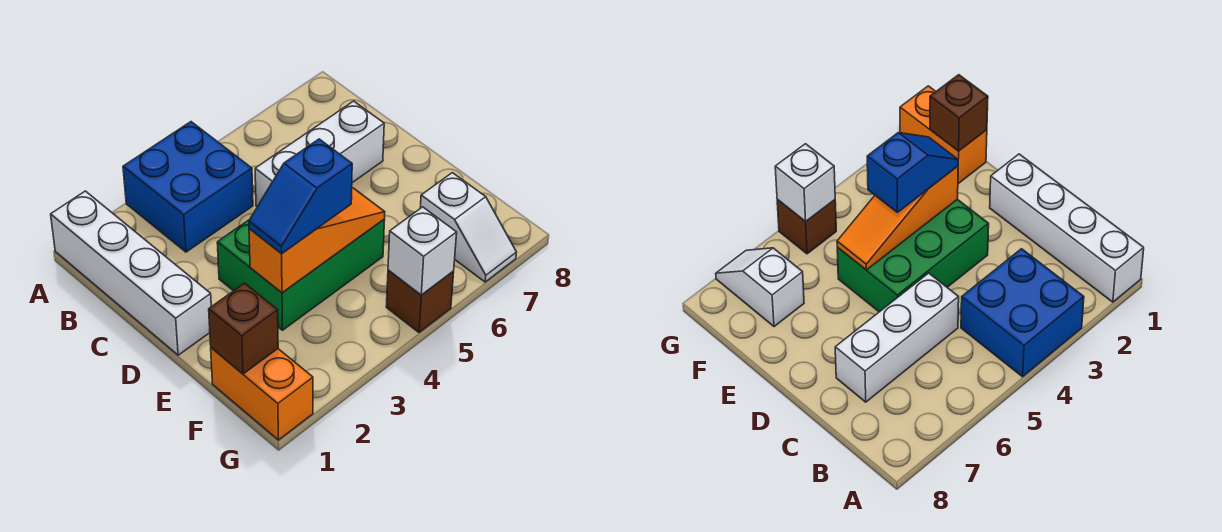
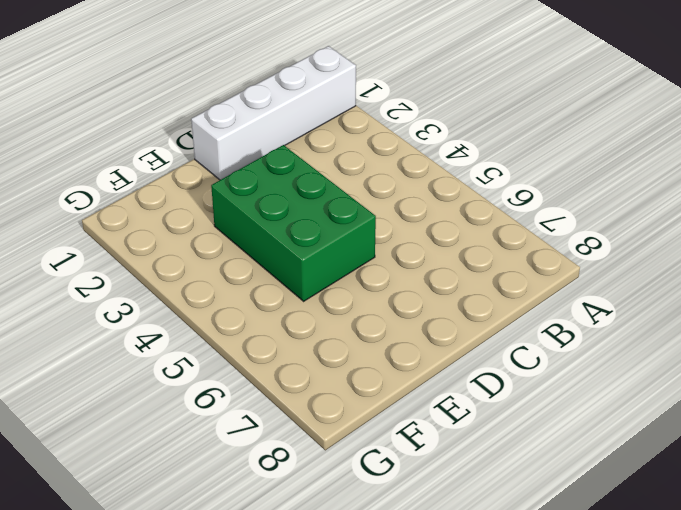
none -> blue brick A3:B4 level 1
none -> white brick C5:C7 level 1

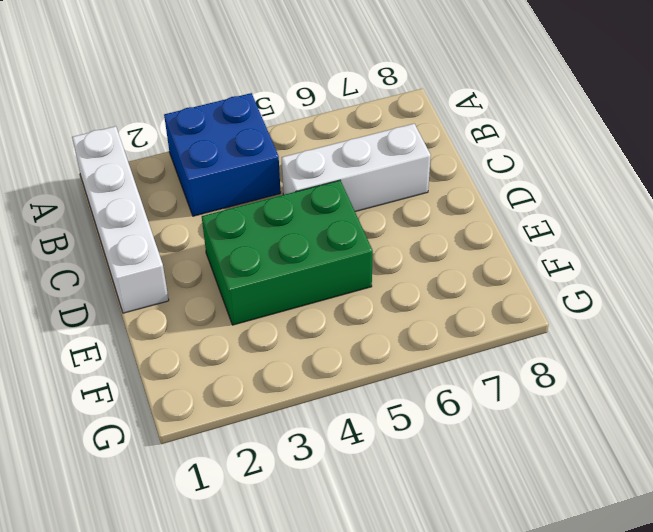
none -> orange brick F1:G1 level 1
none -> white slope F7:G7 level 1 top F

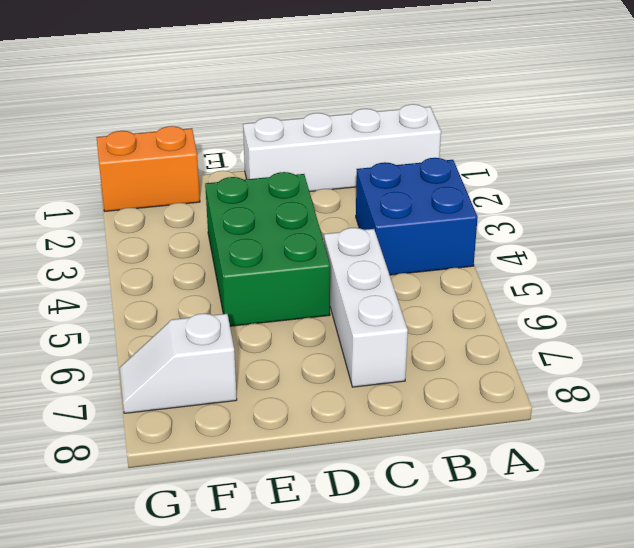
none -> brown brick G5 level 1
none -> orange slope E3:E5 level 2 top 3

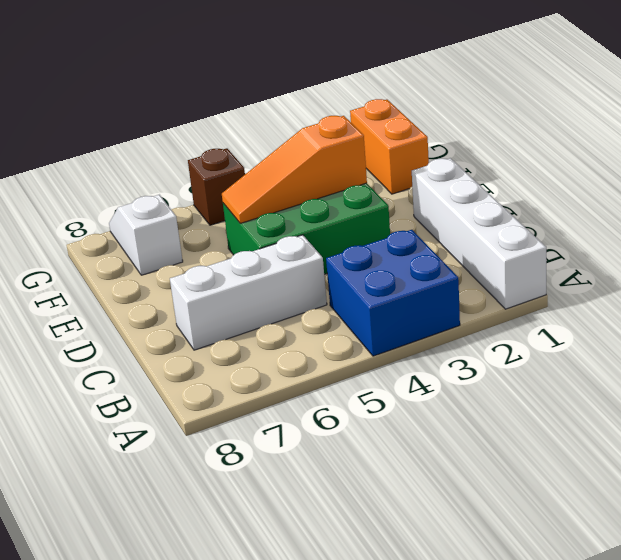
none -> brown brick F1 level 2
none -> white brick G5 level 2

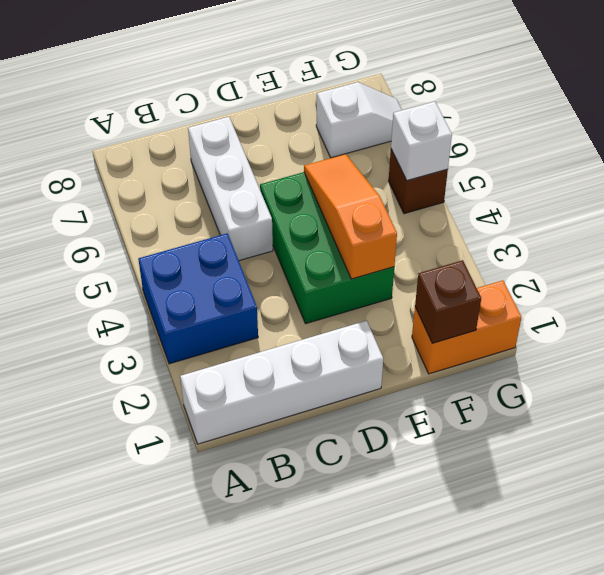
none -> blue slope E3:E4 level 3 top 4

